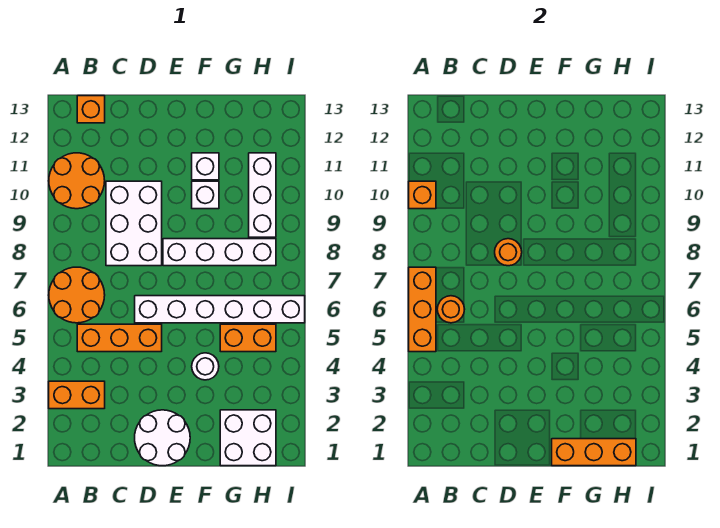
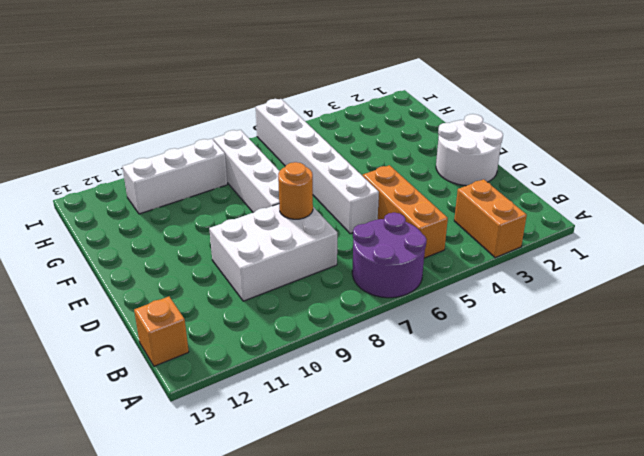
purple round brick A6:B7 level 1 -> orange round brick A6:B7 level 1
none -> orange round brick A10:B11 level 1
none -> white round brick F4 level 1
none -> white brick F10 level 1

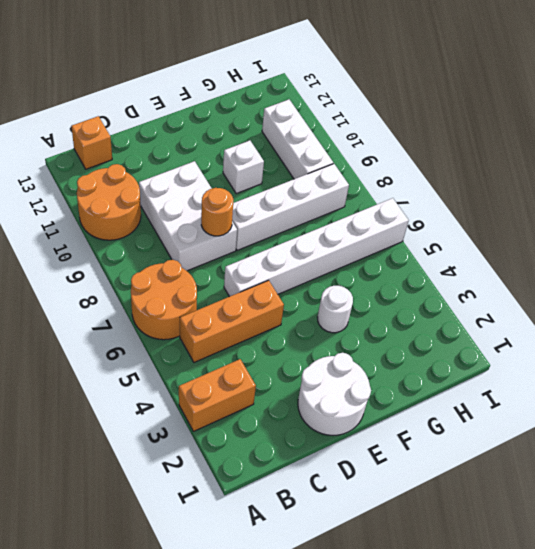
none -> white brick F11 level 1
none -> white brick G1:H2 level 1
none -> orange brick G5:H5 level 1

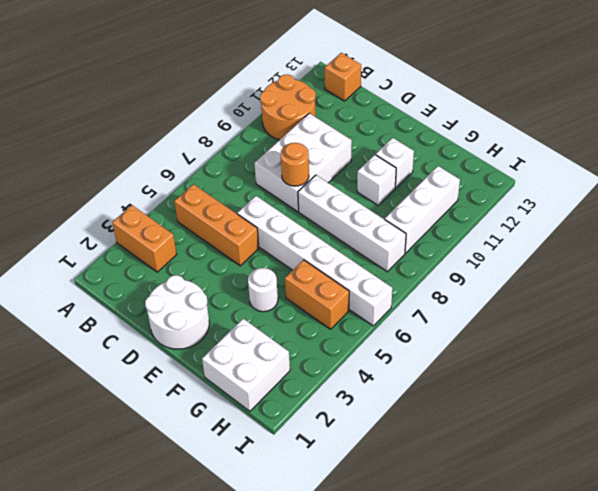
none -> orange round brick A6:B7 level 1
none -> orange brick A5:A7 level 2
none -> orange brick A10 level 2

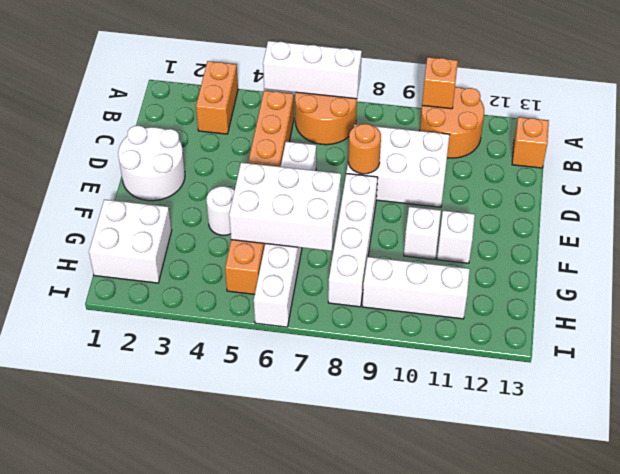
white brick A5:A7 level 2 -> orange brick A5:A7 level 2
white brick F5:G7 level 2 -> none
none -> orange round brick B6 level 2
none -> orange brick F1:H1 level 2

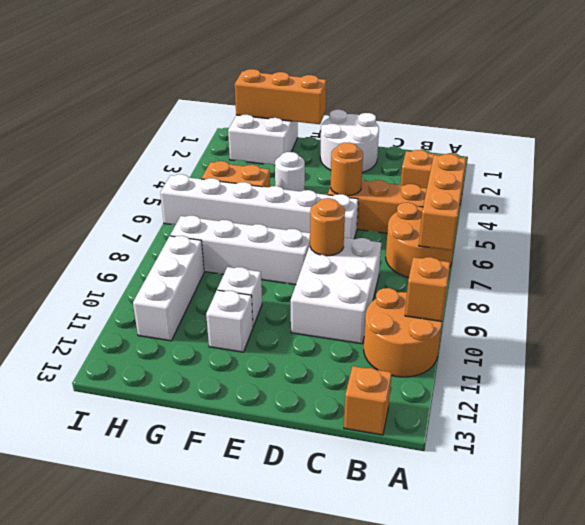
orange round brick D5 level 2 -> orange round brick B6 level 2

